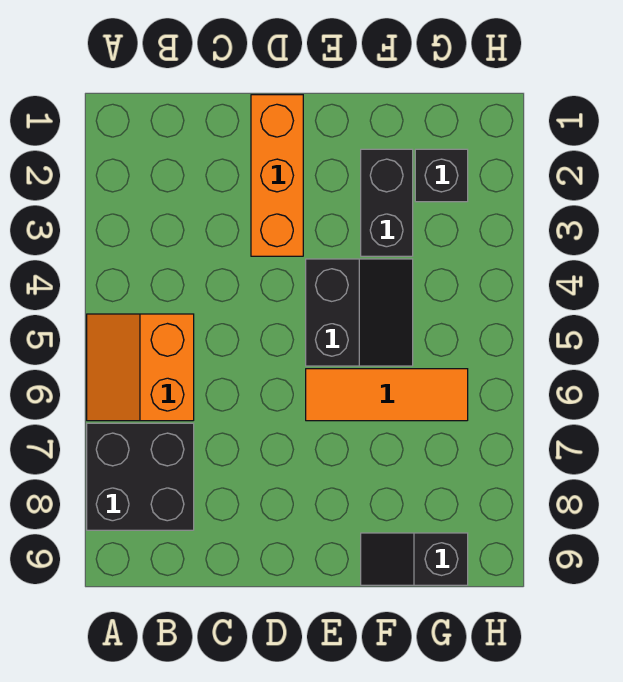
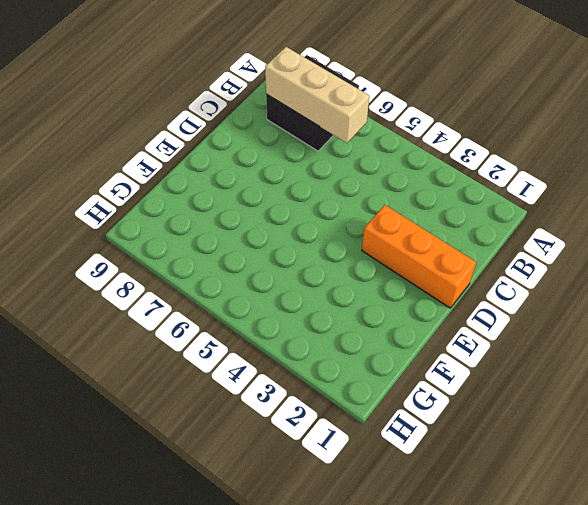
tan brick B6:B8 level 2 -> none
none -> orange slope A5:B6 level 1 top B
none -> black slope E4:F5 level 1 top E

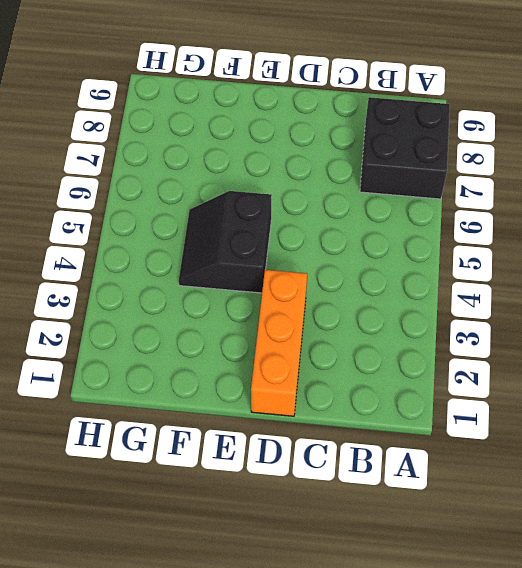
none -> orange slope A5:B6 level 1 top B
none -> orange tile E6:G6 level 1

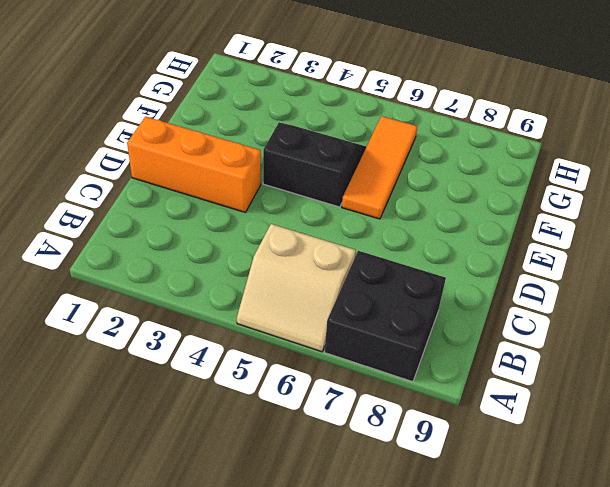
tan slope A5:B6 level 1 top B -> orange slope A5:B6 level 1 top B
none -> black brick F2:F3 level 1
none -> black slope F9:G9 level 1 top G

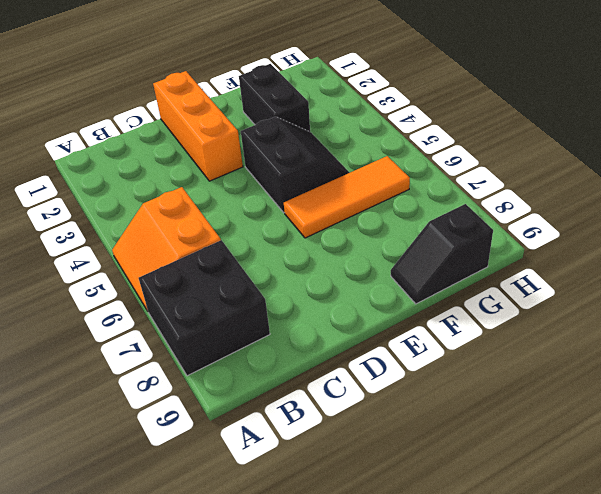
none -> black brick G2 level 1

